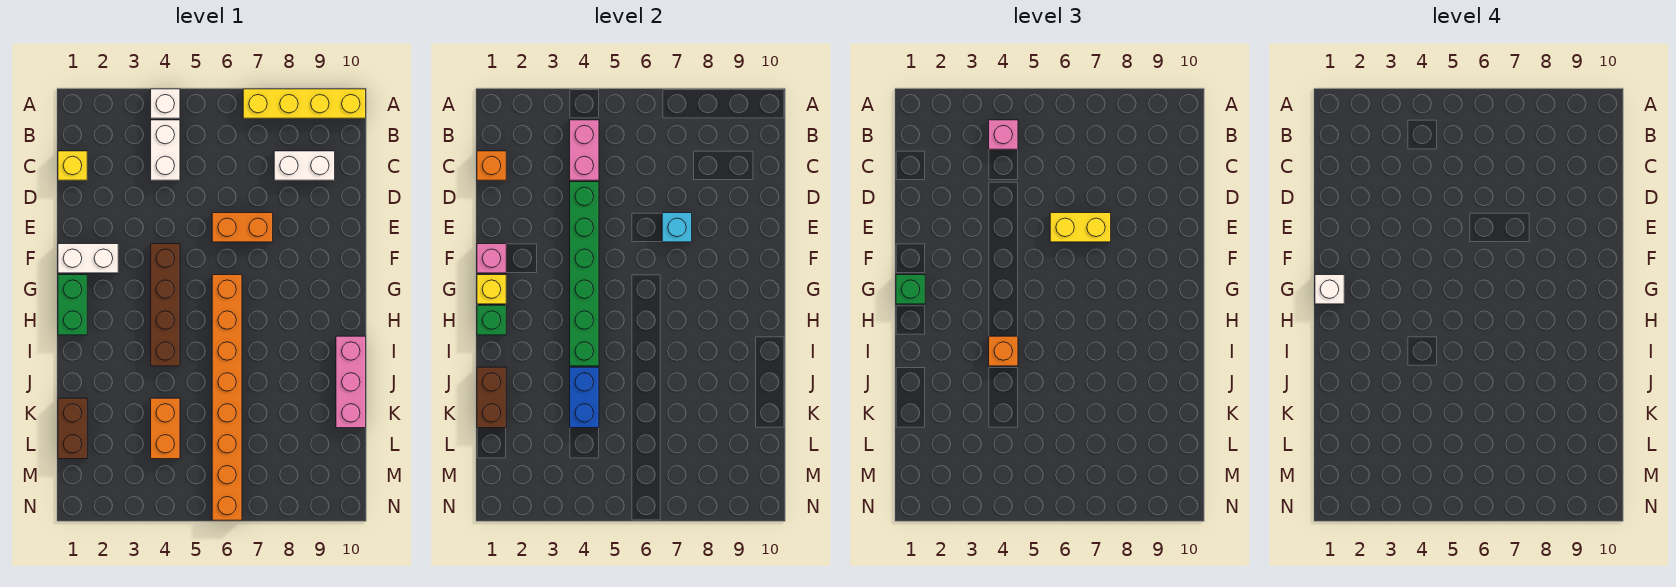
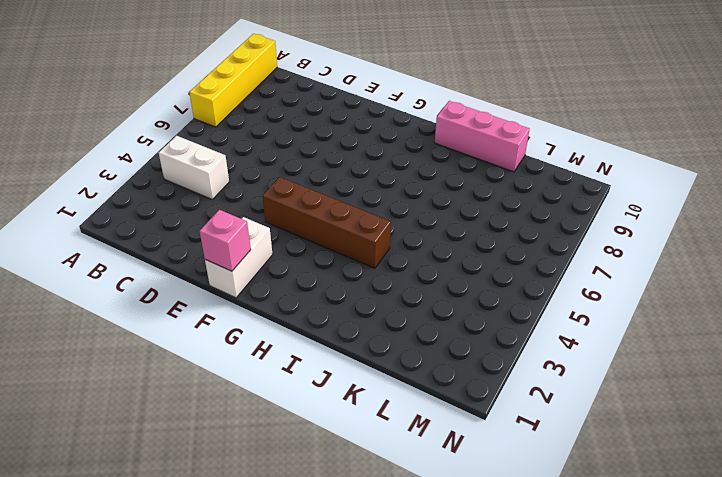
none -> white brick A4 level 1
none -> yellow brick C1 level 1
none -> white brick C8:C9 level 1

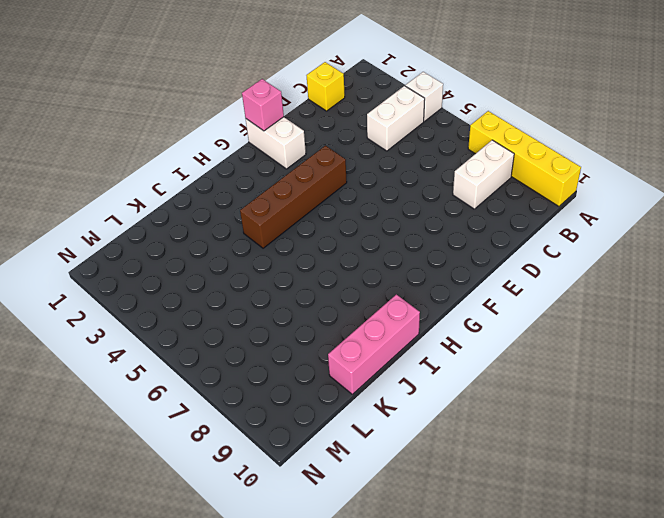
white brick B8:C8 level 1 -> white brick C8:C9 level 1
none -> orange brick E6:E7 level 1
none -> green brick G1:H1 level 1
none -> orange brick G6:N6 level 1

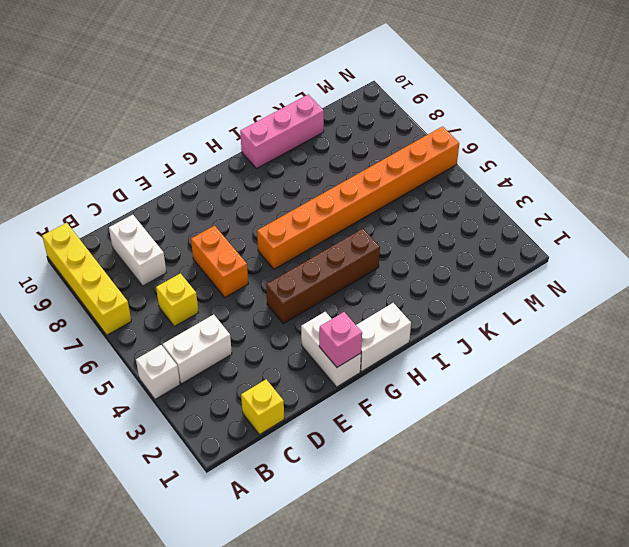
yellow brick C6 level 1 -> yellow brick G1 level 2
white brick G1:H1 level 1 -> green brick G1:H1 level 1
none -> brown brick K1:L1 level 1
none -> orange brick K4:L4 level 1
none -> pink brick B4:C4 level 2

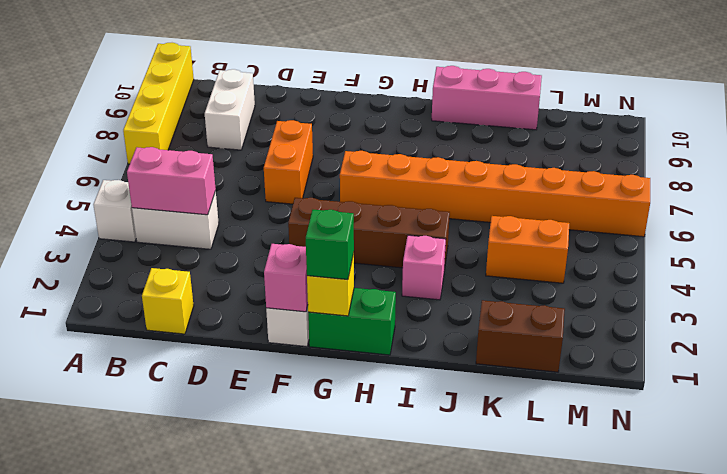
pink brick I3 level 1 -> pink brick B4 level 3
none -> orange brick C1 level 2
none -> green brick D4:I4 level 2
none -> cyan brick E7 level 2

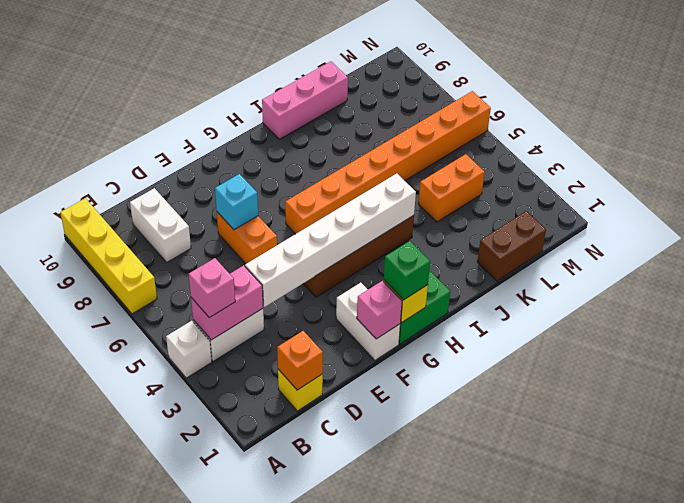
white brick D4:I4 level 2 -> green brick D4:I4 level 2
none -> green brick H1 level 2
none -> brown brick J1:K1 level 2
none -> blue brick J4:K4 level 2

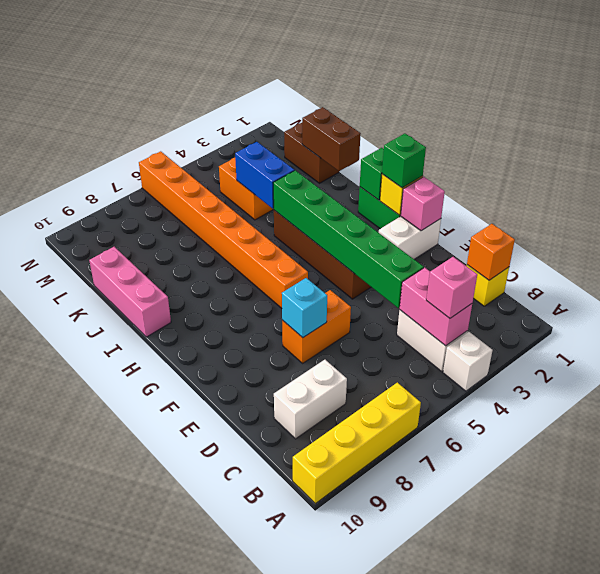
none -> yellow brick E6:E7 level 3
none -> orange brick I4 level 3
none -> white brick G1 level 4

